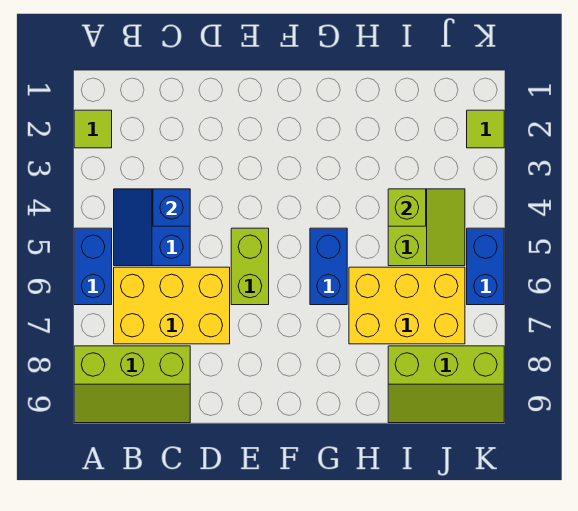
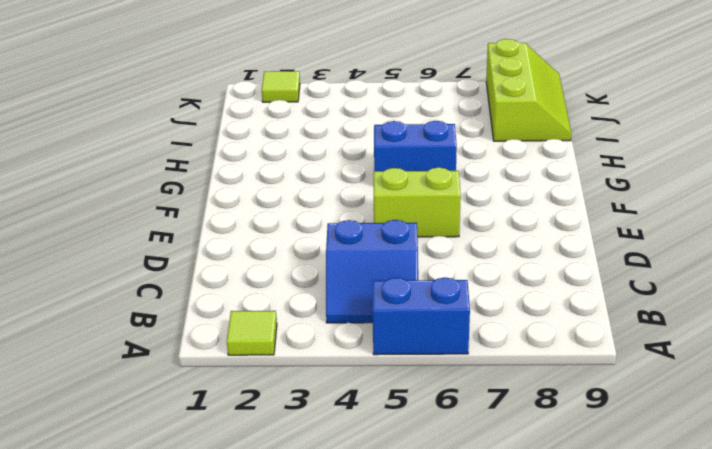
none -> lime slope A8:C9 level 1 top 8
none -> yellow brick B6:D7 level 1
none -> yellow brick H6:J7 level 1

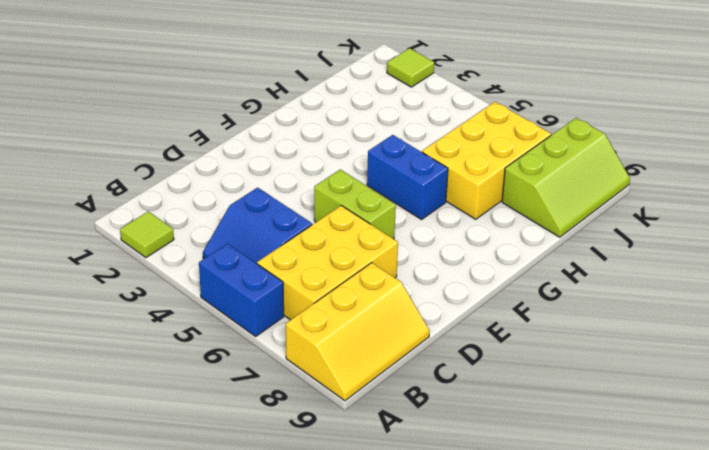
yellow slope A8:C9 level 1 top 8 -> lime slope A8:C9 level 1 top 8
none -> lime slope I4:J5 level 1 top I
none -> blue brick K5:K6 level 1
none -> blue brick C4 level 2

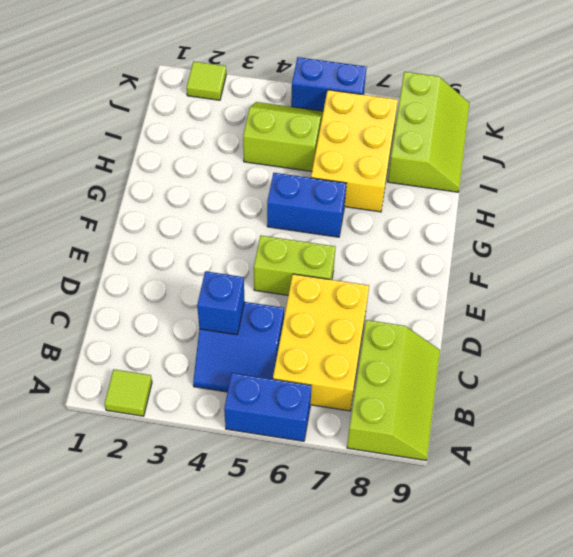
none -> lime brick I4 level 2

